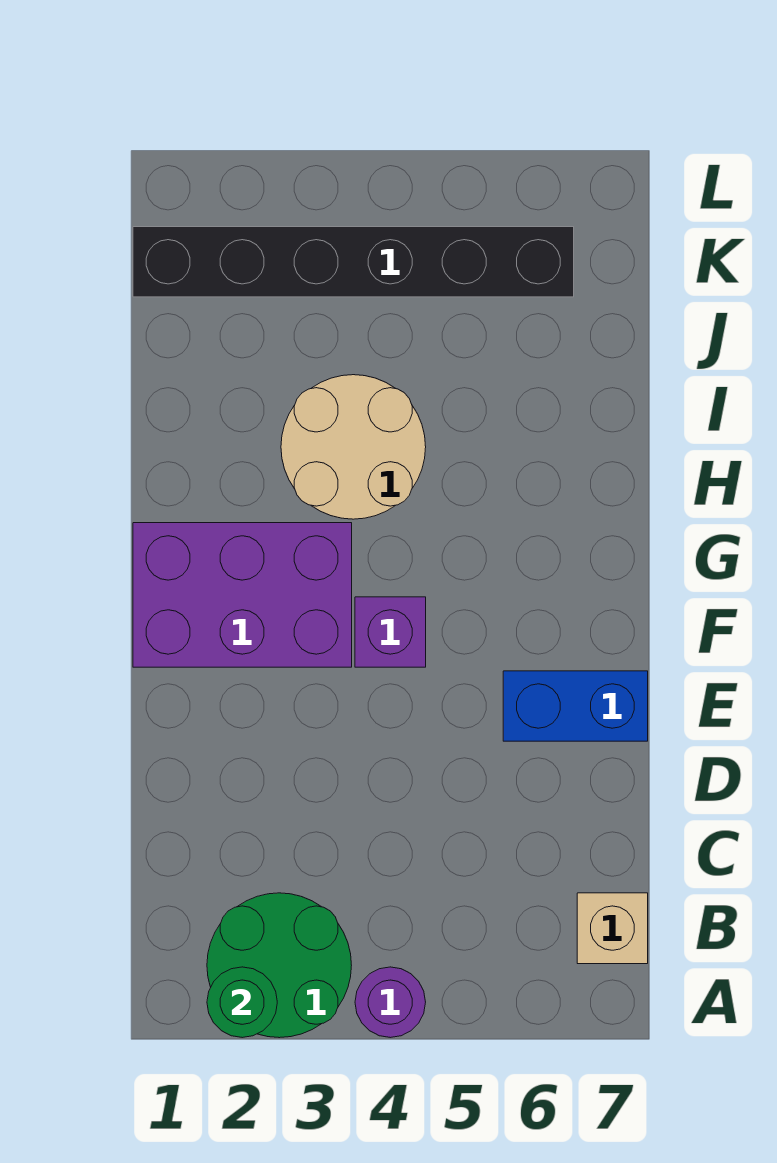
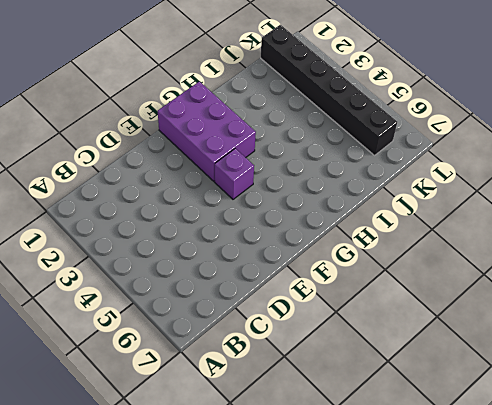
none -> green round brick A2:B3 level 1
none -> purple round brick A4 level 1

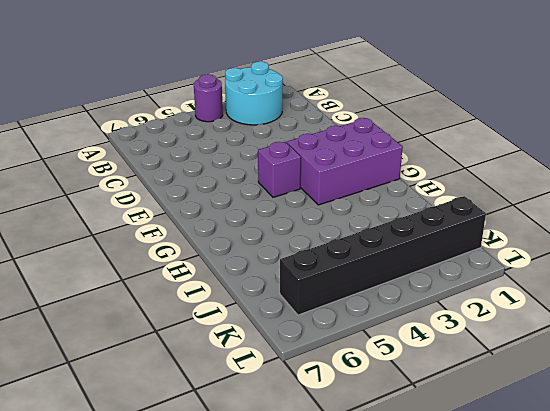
cyan round brick A2:B3 level 1 -> green round brick A2:B3 level 1
none -> tan brick B7 level 1
none -> blue brick E6:E7 level 1

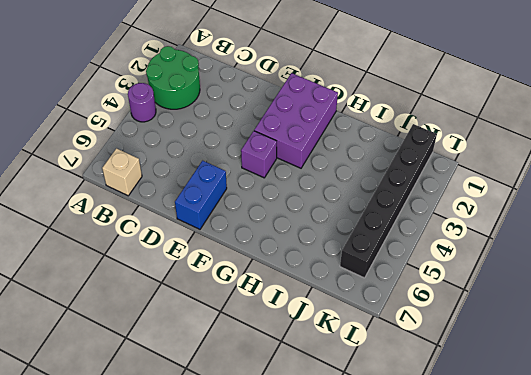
none -> tan round brick H3:I4 level 1
none -> green round brick A2 level 2

